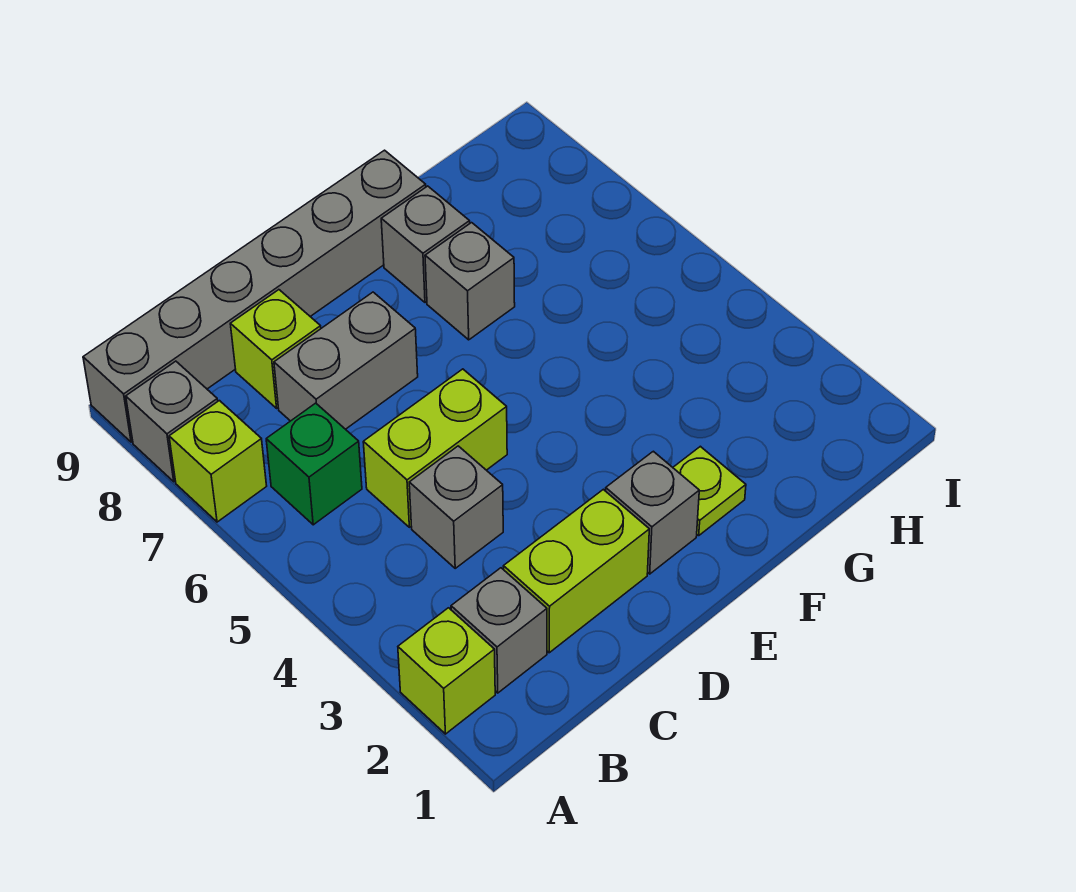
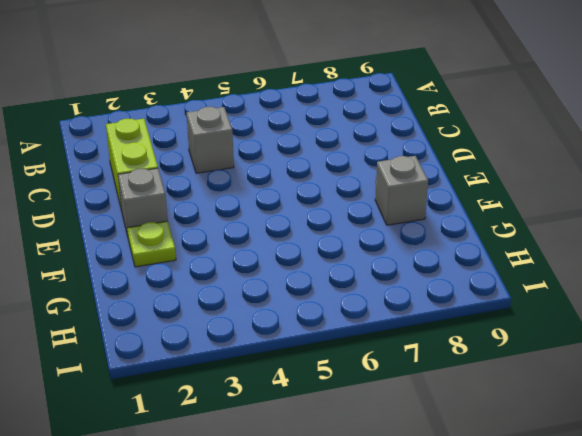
none -> lime brick A2 level 1
none -> lime brick A7 level 1
none -> grey brick A8 level 1

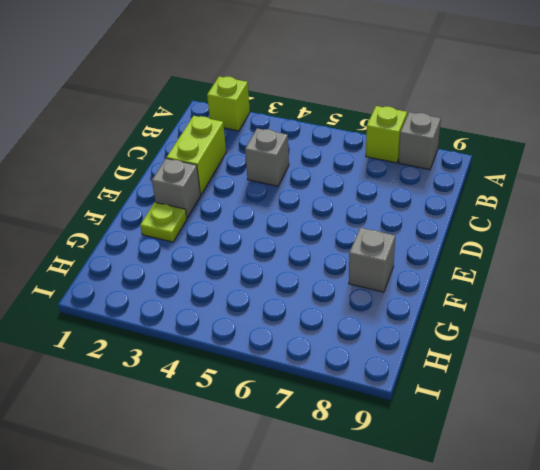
none -> grey brick A9:F9 level 1
none -> grey brick B2 level 1
none -> green brick B6 level 1

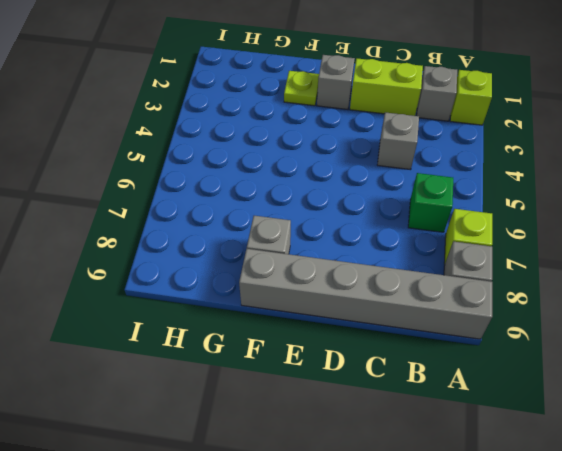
none -> lime brick C5:D5 level 1
none -> grey brick C7:D7 level 1
none -> lime brick C8 level 1

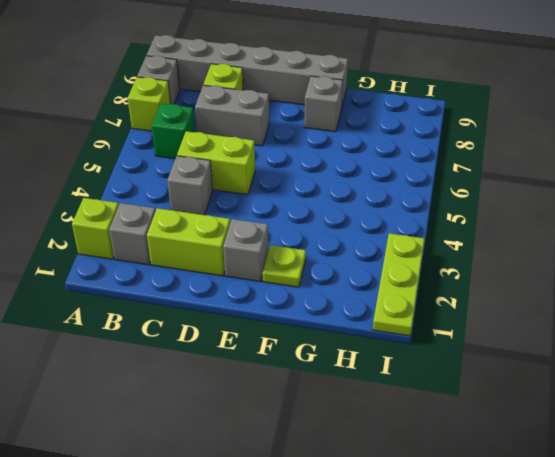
lime plate I1:I3 level 1 -> none
none -> grey brick F7 level 1

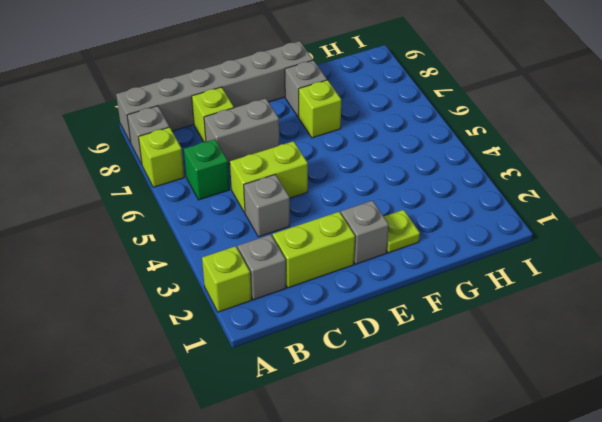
lime brick F7 level 1 -> grey brick F7 level 1

